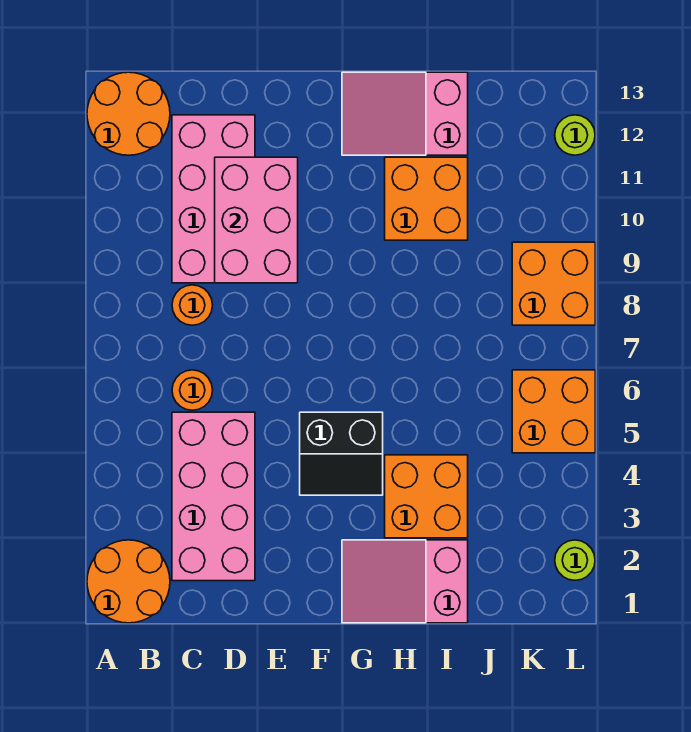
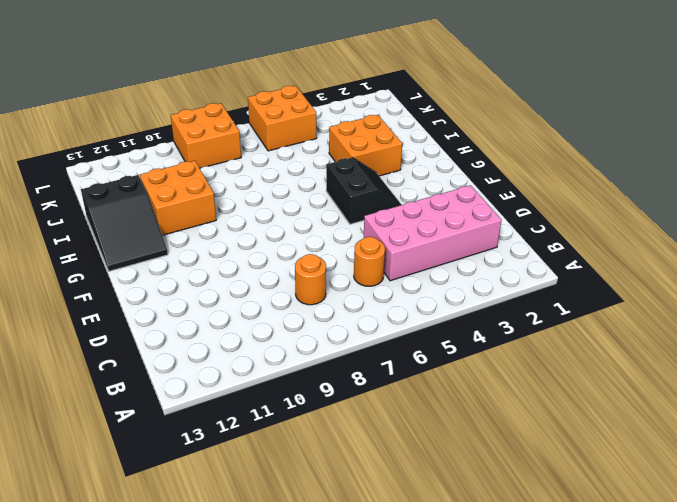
black slope G12:I13 level 1 top I -> pink slope G12:I13 level 1 top I
none -> orange round brick A1:B2 level 1
none -> orange round brick A12:B13 level 1
none -> pink brick C9:D12 level 1

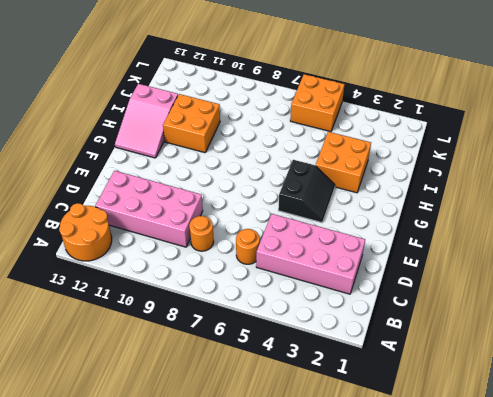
none -> orange round brick A1:B2 level 1
none -> pink slope G1:I2 level 1 top I
none -> orange brick K8:L9 level 1

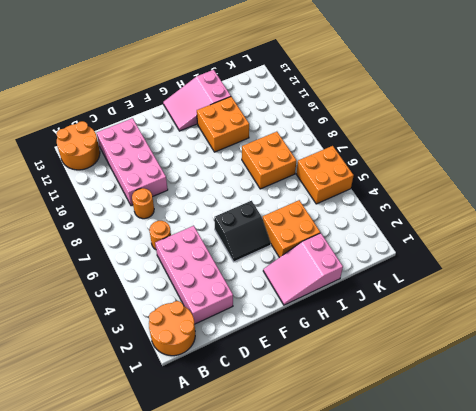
orange brick I7:J8 level 1 -> orange brick K8:L9 level 1
none -> lime round brick L2 level 1
none -> lime round brick L12 level 1
none -> pink brick D9:E11 level 2

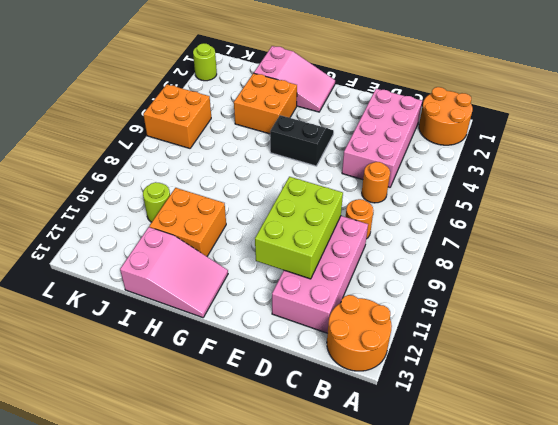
lime brick D9:E11 level 2 -> pink brick D9:E11 level 2
lime round brick J10 level 1 -> lime round brick L12 level 1
none -> orange brick K8:L9 level 1

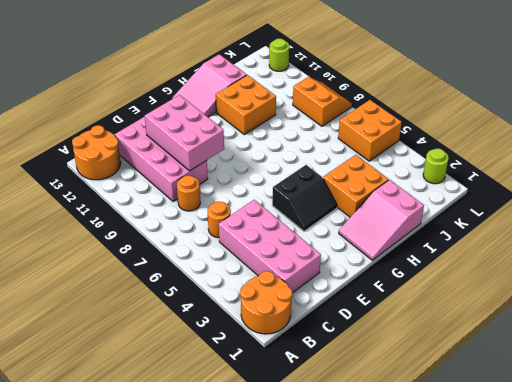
orange slope K8:L9 level 1 top K -> orange brick K8:L9 level 1

